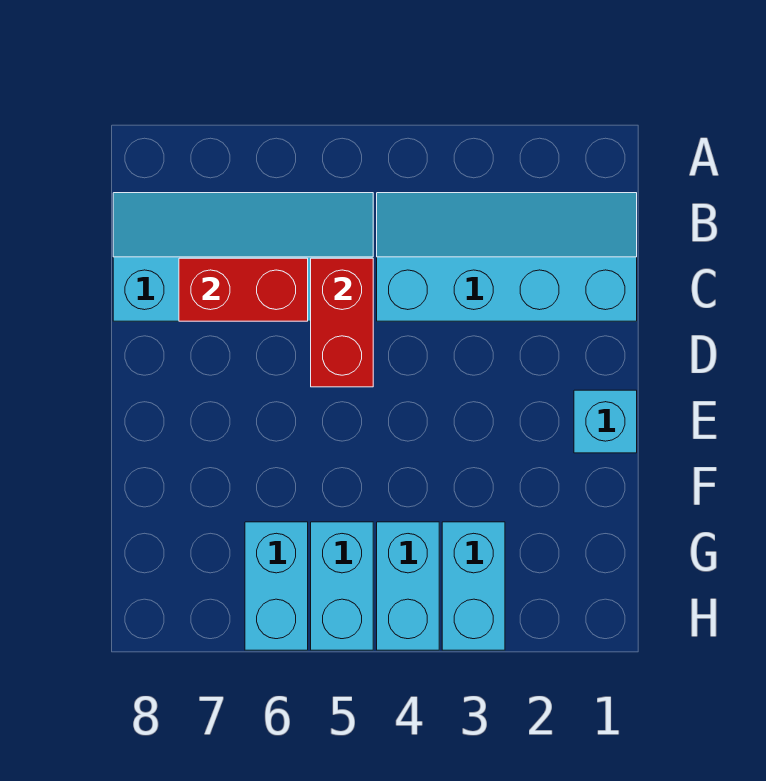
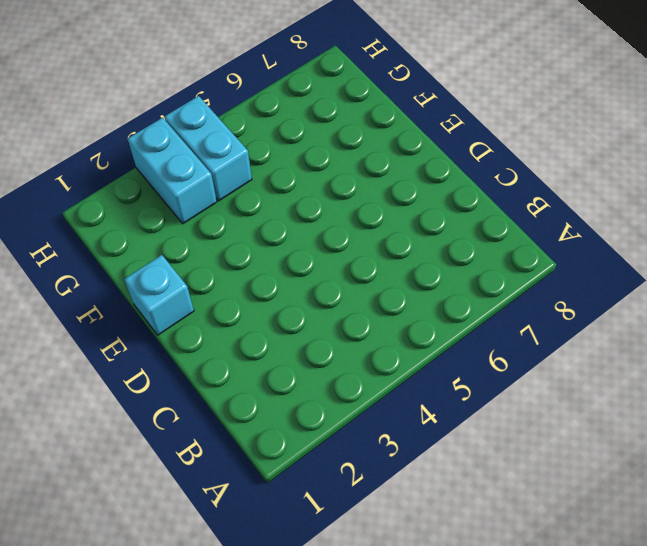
none -> cyan slope B1:C4 level 1 top C
none -> cyan slope B5:C8 level 1 top C

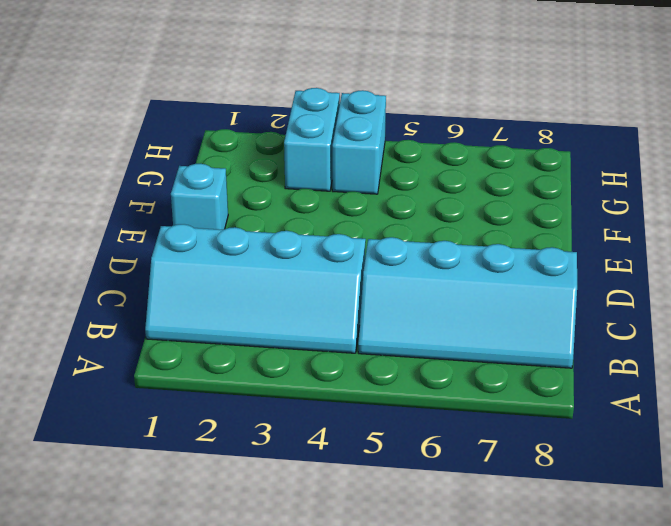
none -> cyan brick G5:H5 level 1
none -> cyan brick G6:H6 level 1

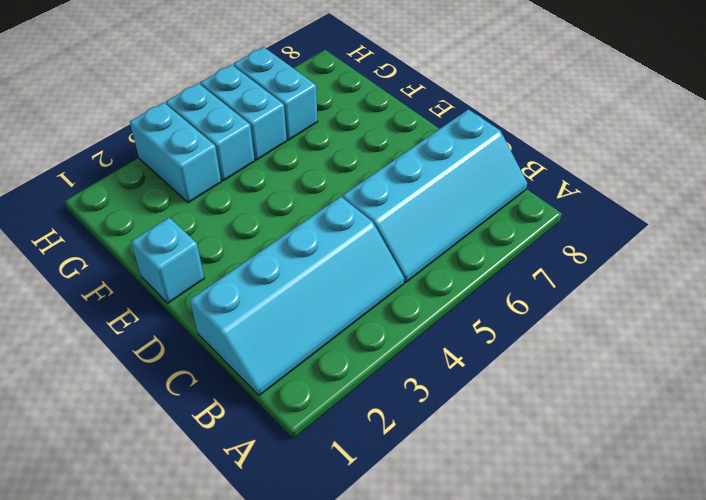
none -> red brick C5:D5 level 2
none -> red brick C6:C7 level 2

